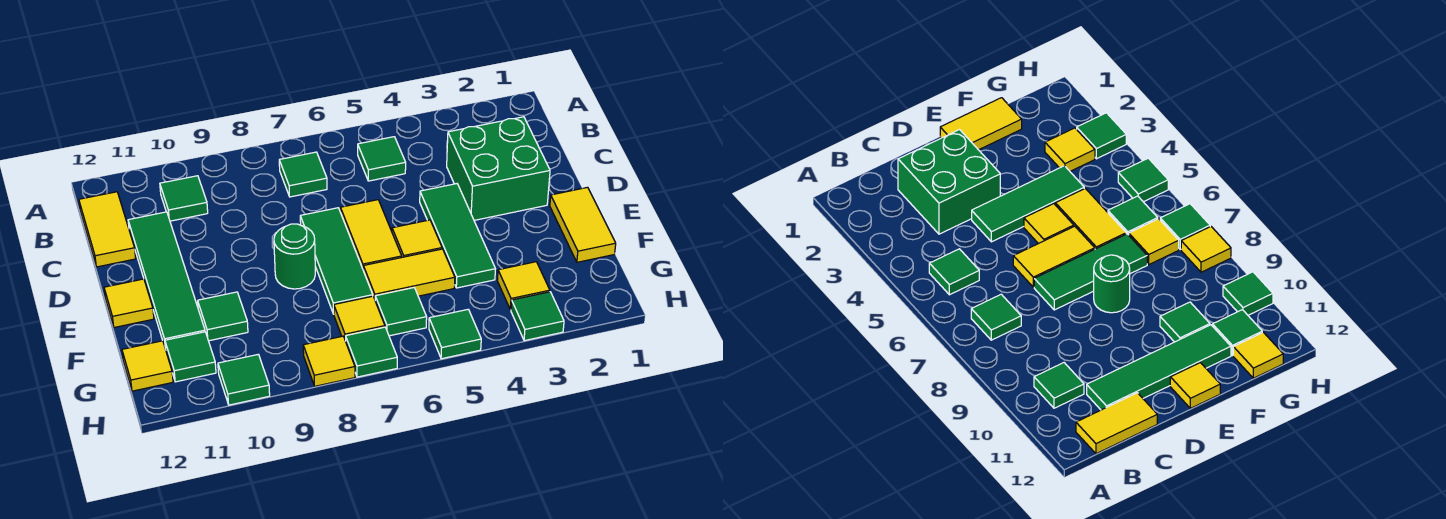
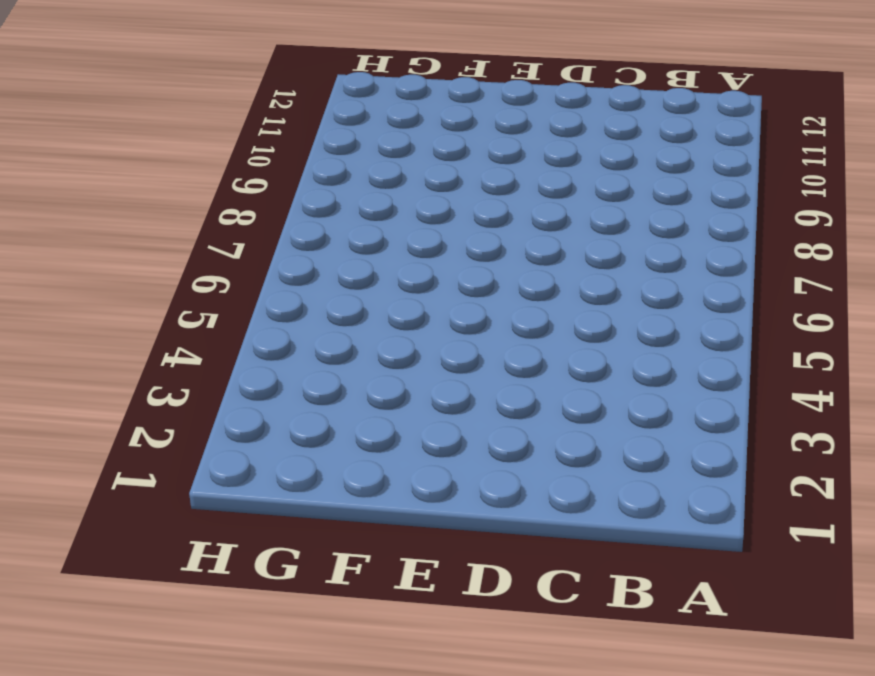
none -> green tile B5 level 1
none -> green tile B7 level 1
none -> green tile B10 level 1

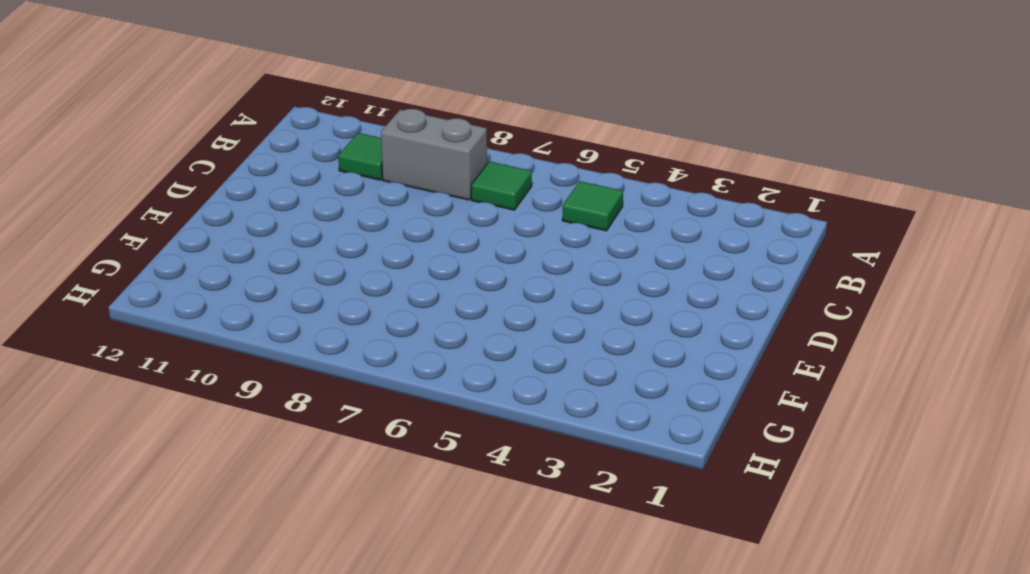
grey brick B8:B9 level 1 -> none
none -> yellow tile B12:C12 level 1
none -> green brick C2:D3 level 1
none -> green tile C11:F11 level 1

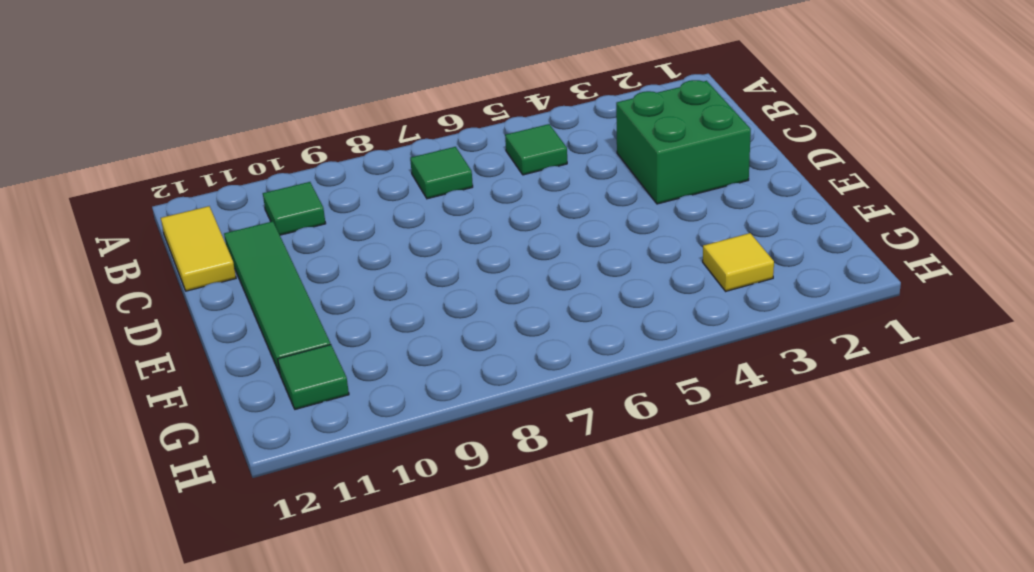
none -> green tile D4:F4 level 1
none -> yellow tile D6:E6 level 1
none -> green tile D7:F7 level 1

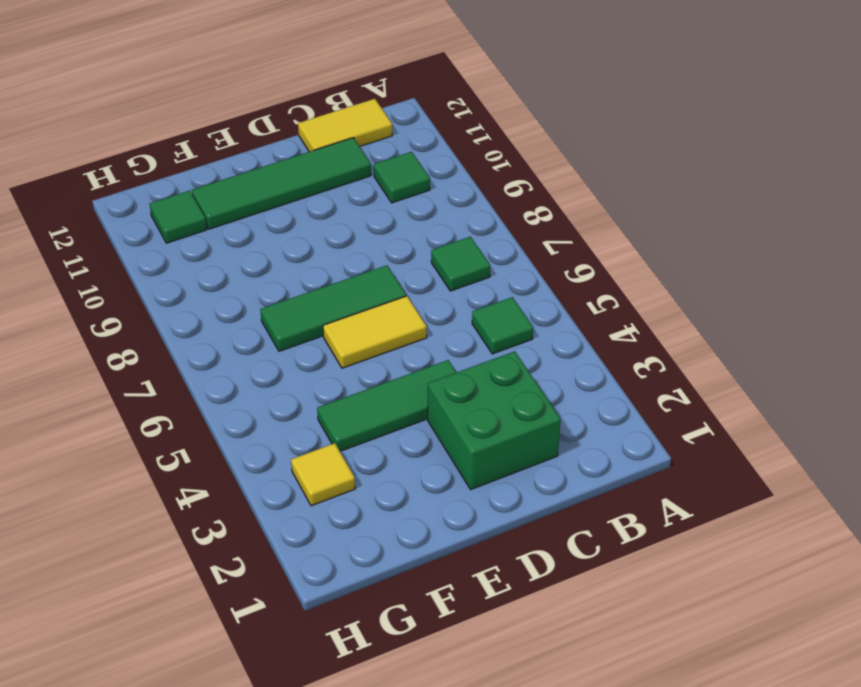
none -> yellow tile E1:F1 level 1
none -> yellow tile E5 level 1
none -> green round brick E8 level 1

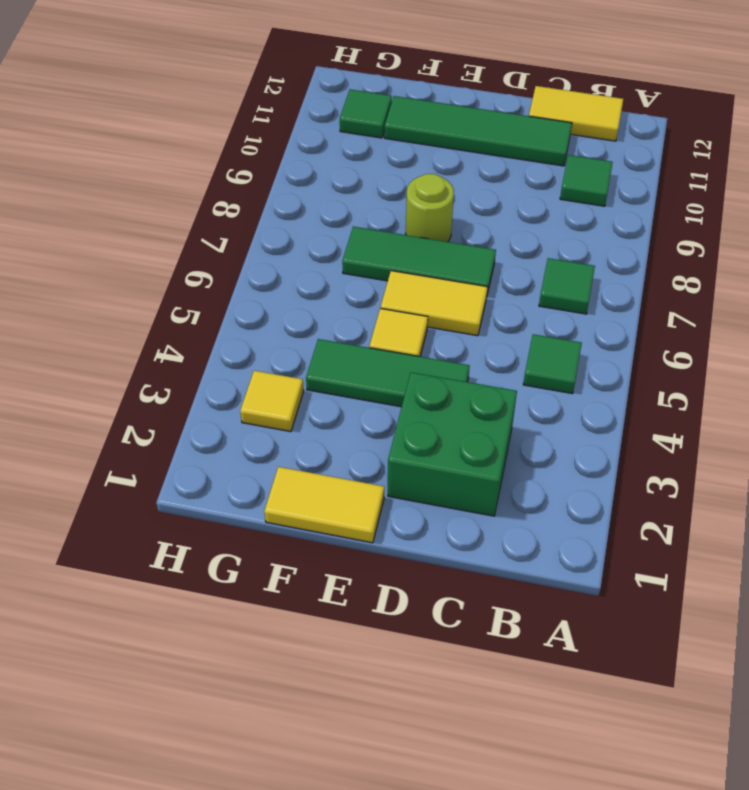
lime round brick E8 level 1 -> green round brick E8 level 1
none -> yellow tile E12 level 1
none -> yellow tile F5:F6 level 1
none -> green tile F10 level 1

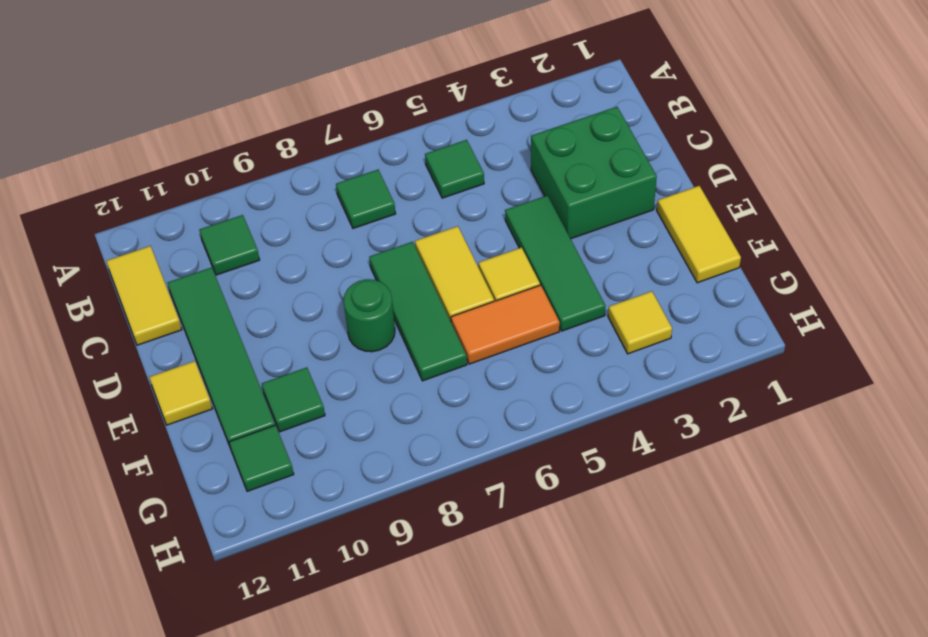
orange tile F5:F6 level 1 -> yellow tile F5:F6 level 1
none -> green tile G6 level 1
none -> yellow tile G7 level 1
none -> yellow tile G12 level 1

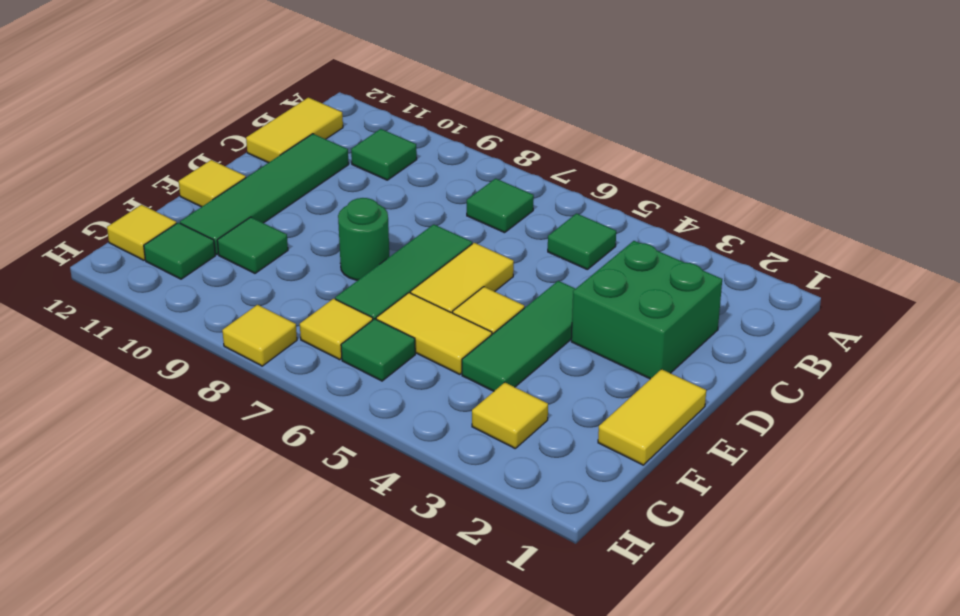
none -> green tile H3 level 1
none -> green tile H5 level 1
none -> green tile H7 level 1

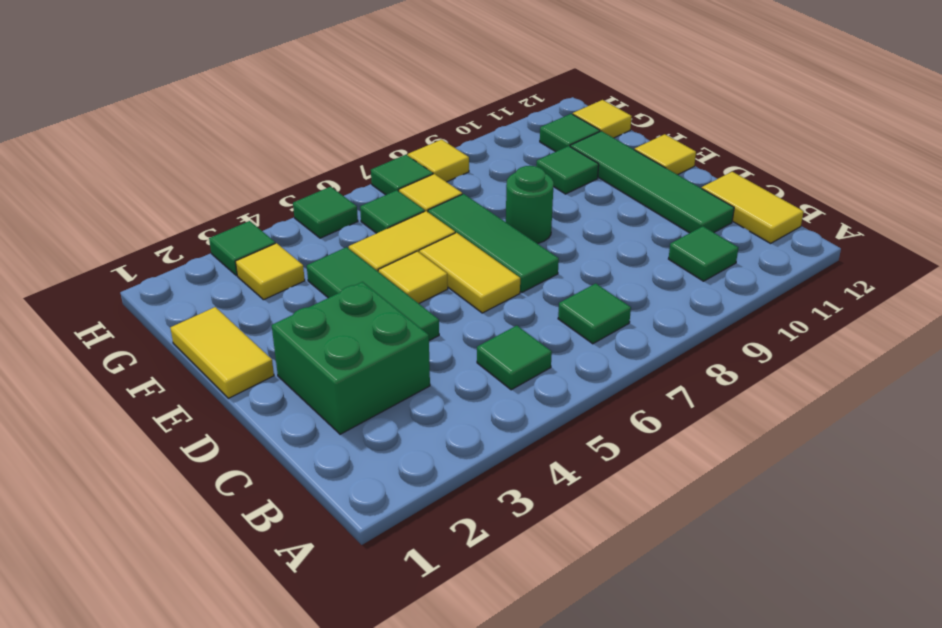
none -> green tile H10 level 1

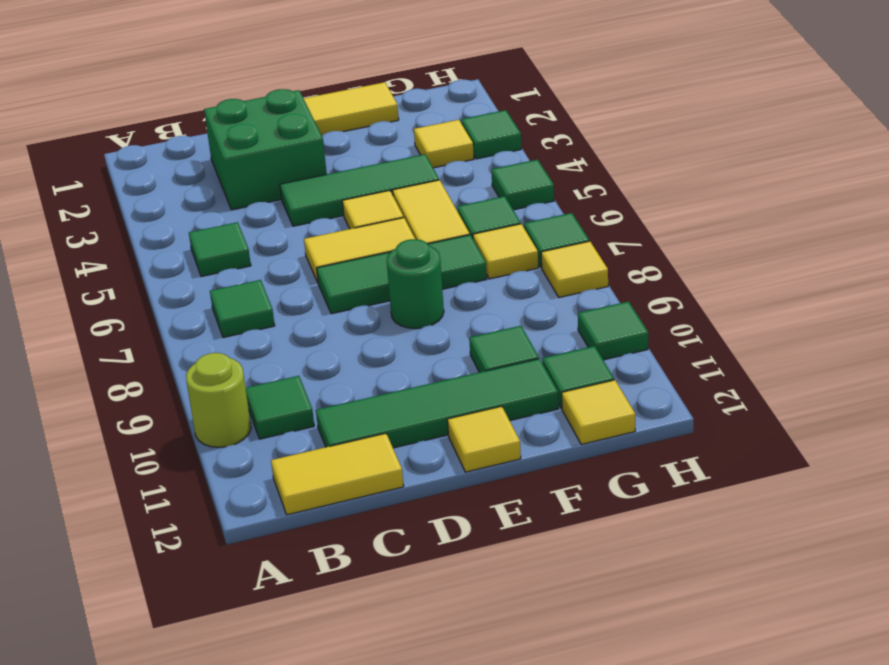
lime round brick A10 level 1 -> none

